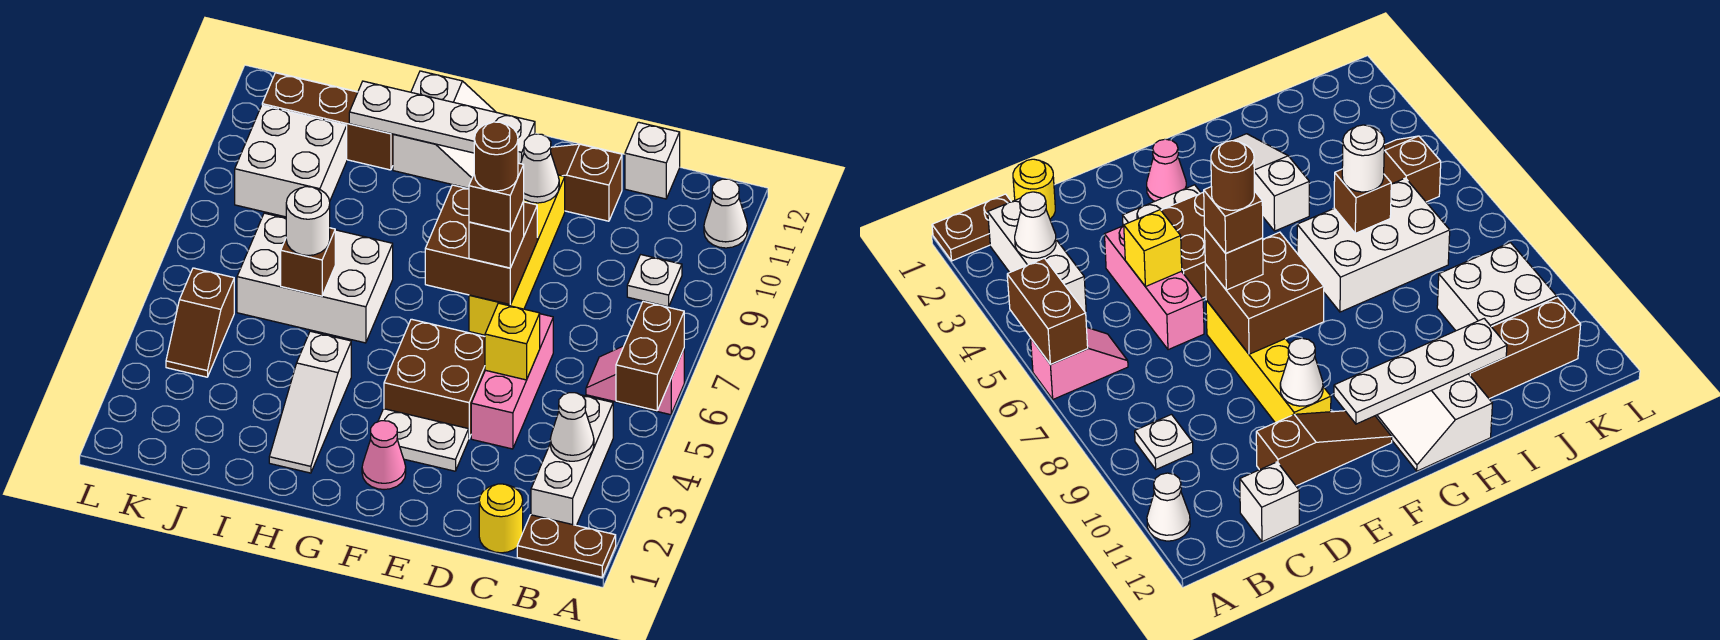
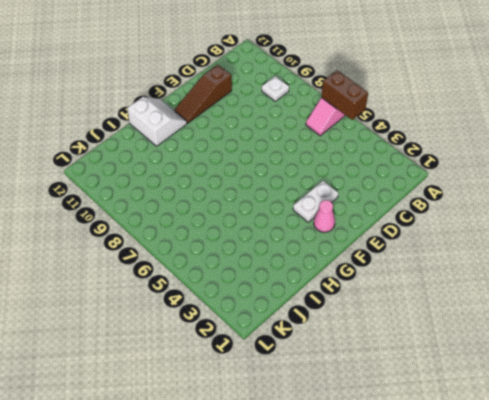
none -> brown plate A1:B1 level 1
none -> white cone A11 level 1
none -> white brick B2:B4 level 1
none -> yellow round brick C1 level 1

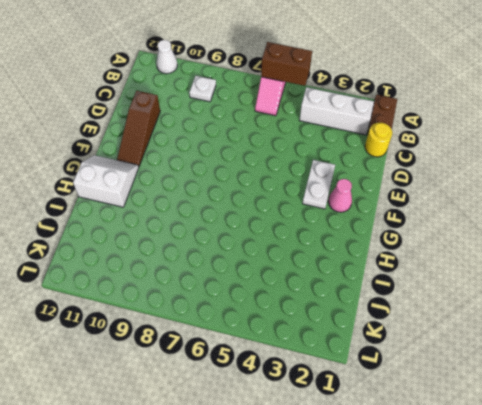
none -> white brick C12 level 1
none -> pink brick D4:D6 level 1
none -> brown brick E4:F5 level 1
none -> yellow brick E7:E10 level 1

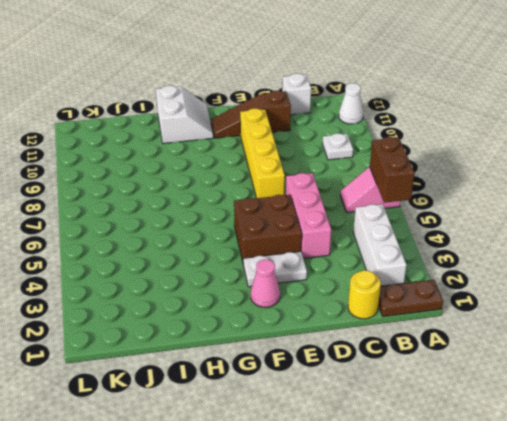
none -> white slope H2:H4 level 1 top 4
none -> white brick H6:J7 level 1
none -> brown brick I11:K11 level 1
none -> white brick J9:K10 level 1

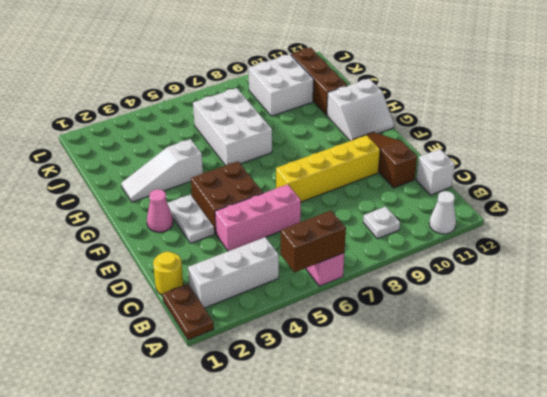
none -> brown slope K4:K5 level 1 top 5
none -> white cone B3 level 2
none -> yellow brick D5 level 2
none -> brown brick E7:F8 level 2

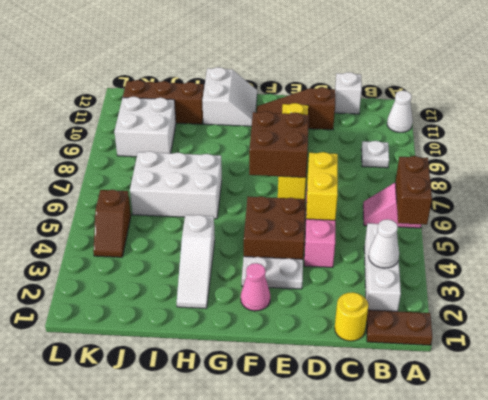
yellow brick D5:D6 level 2 -> yellow brick D5 level 2
none -> white cone E10 level 2
none -> white plate F11:I11 level 2
none -> brown brick I6 level 2
none -> brown brick E7 level 3

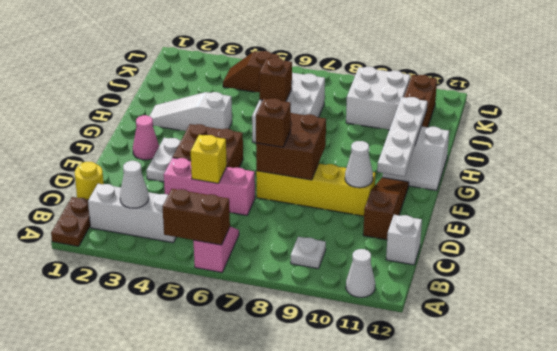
none -> white round brick I6 level 3
none -> brown brick E7 level 4
none -> brown round brick E7 level 5

